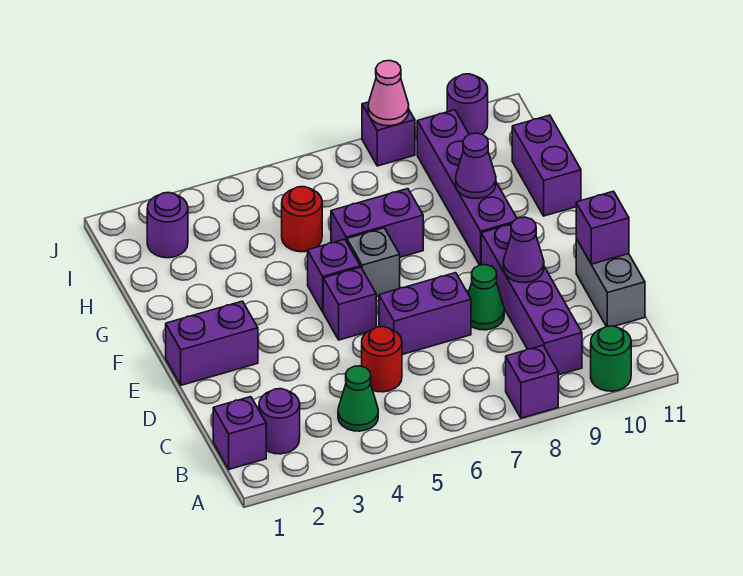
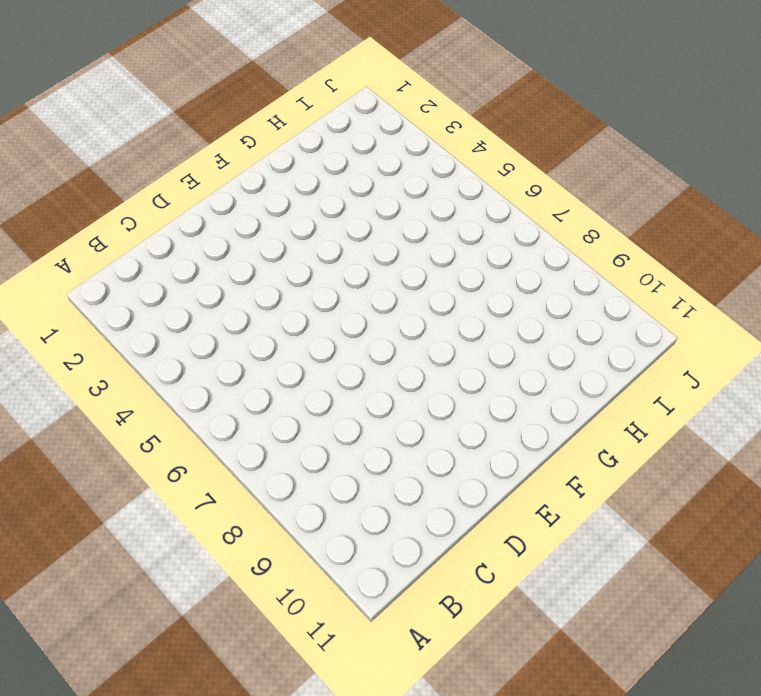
none -> purple brick A8 level 1
none -> green round brick A10 level 1
none -> purple brick B1 level 1

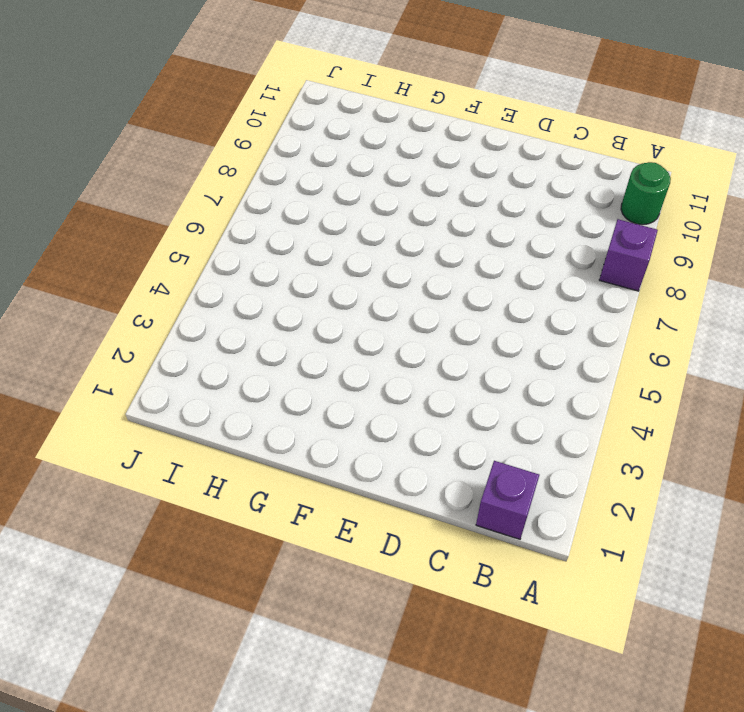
none -> purple round brick B2 level 1
none -> green cone B4 level 1
none -> purple brick B9:E9 level 1

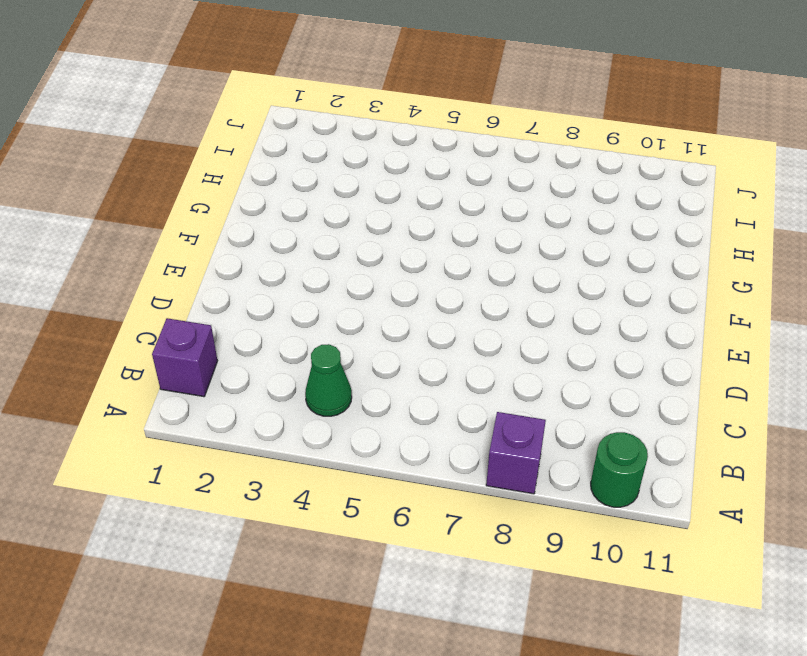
none -> purple round brick B2 level 1
none -> purple brick B9:E9 level 1
none -> red round brick C5 level 1

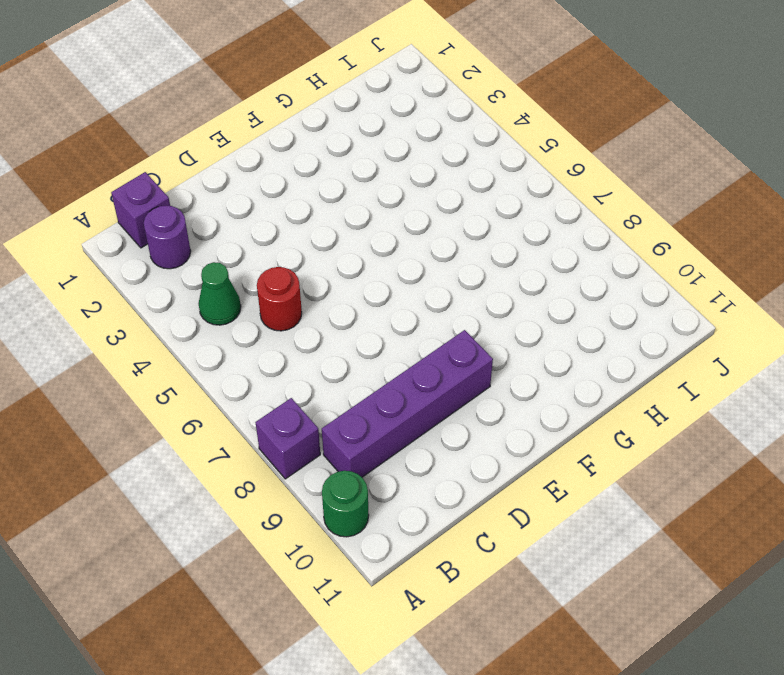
none -> grey brick C11:D11 level 1
none -> purple brick D6:D7 level 1
none -> green cone D8 level 1

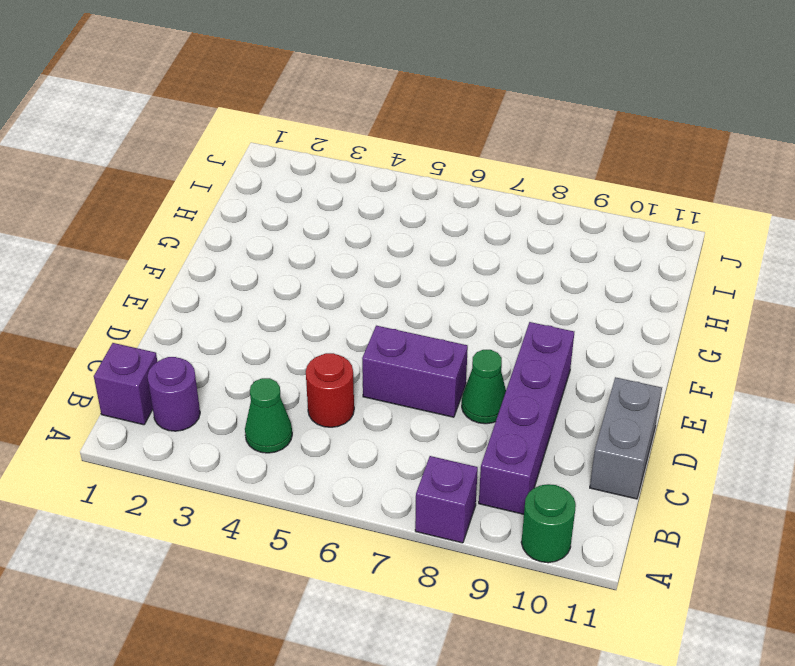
none -> purple brick E1:E2 level 1
none -> purple brick E5 level 1
none -> purple brick F5 level 1

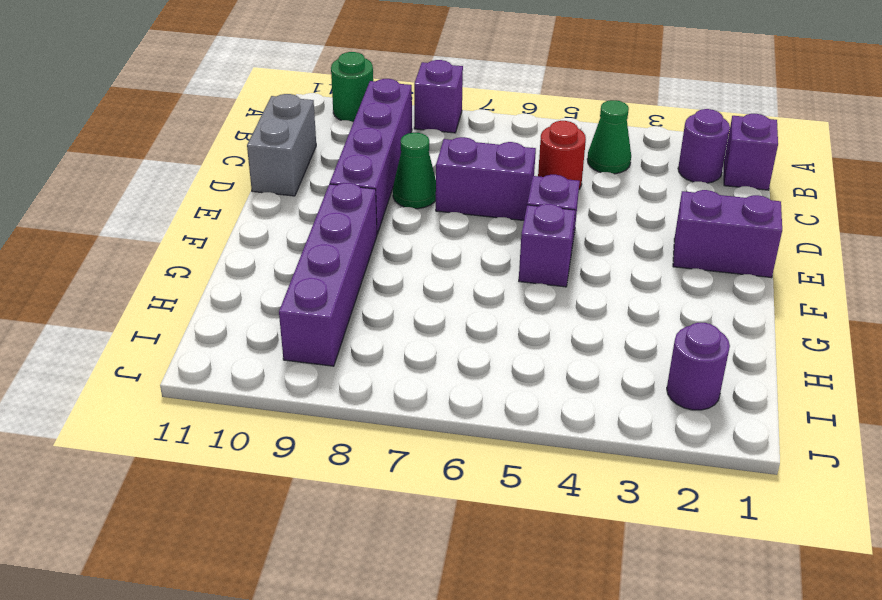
none -> grey brick F6 level 1
none -> purple brick G6:G7 level 1
none -> purple brick G11:H11 level 1

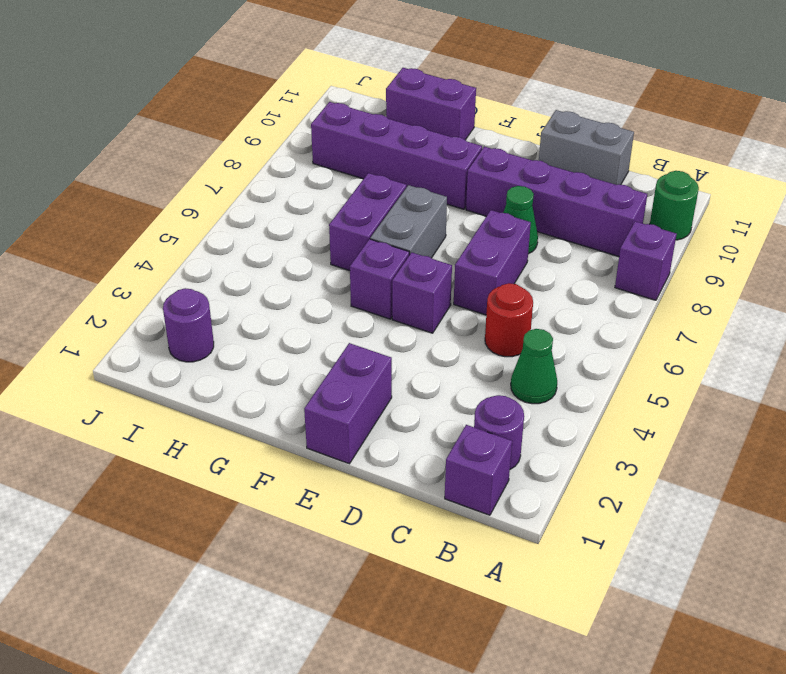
grey brick F6:F7 level 1 -> grey brick F6 level 1
none -> red round brick H5 level 1
none -> purple brick J8 level 1
none -> purple round brick J10 level 1

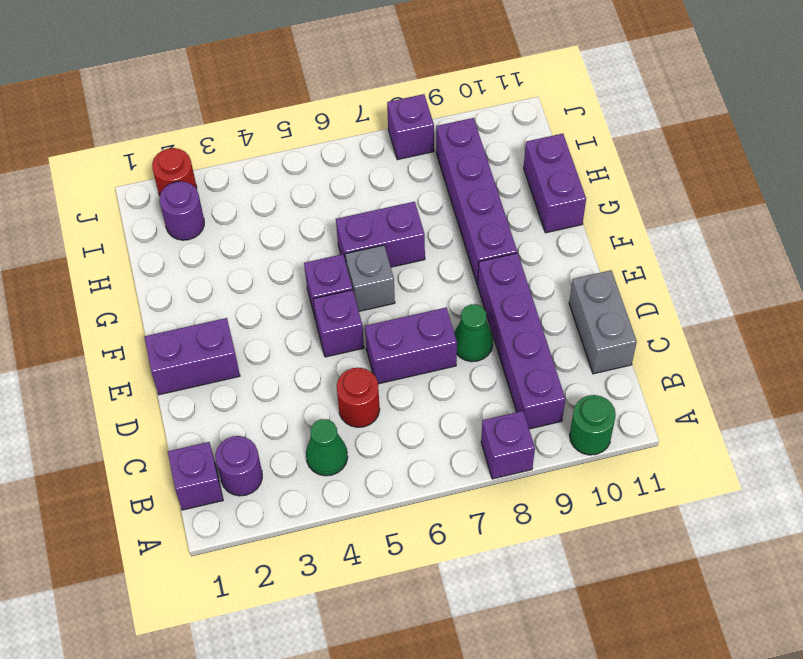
red round brick J2 level 1 -> red round brick H5 level 1
none -> purple round brick J10 level 1
none -> purple cone D9 level 2
none -> purple brick D11 level 2

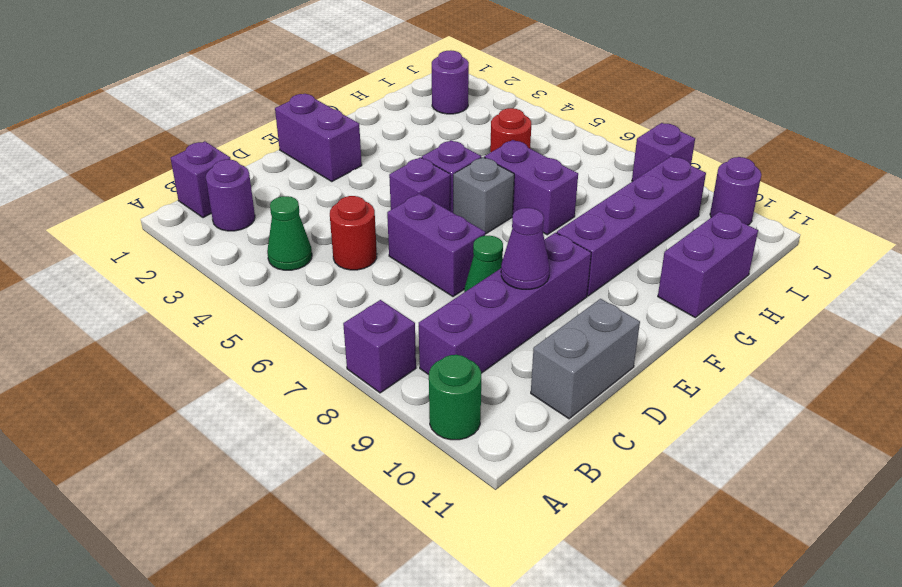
none -> purple brick D11 level 2
none -> purple cone G9 level 2
none -> pink cone J8 level 2

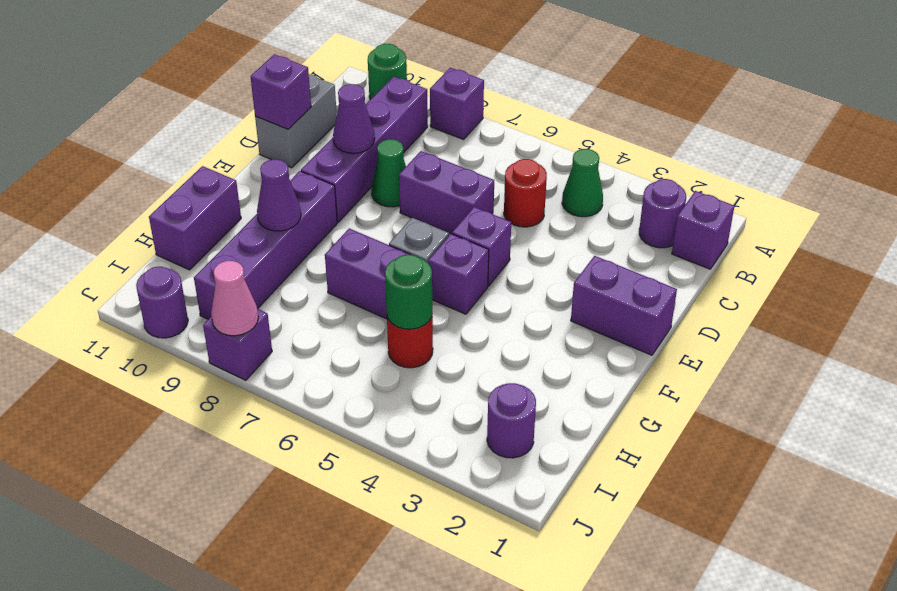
green round brick H5 level 2 -> none

